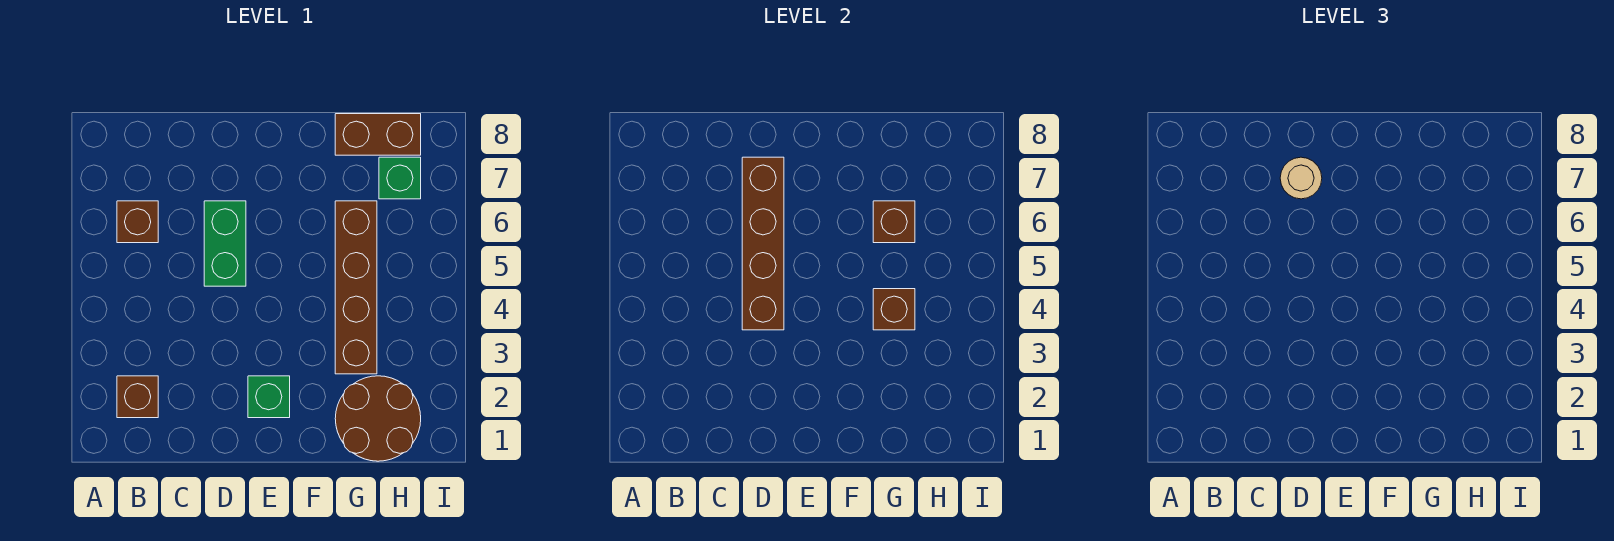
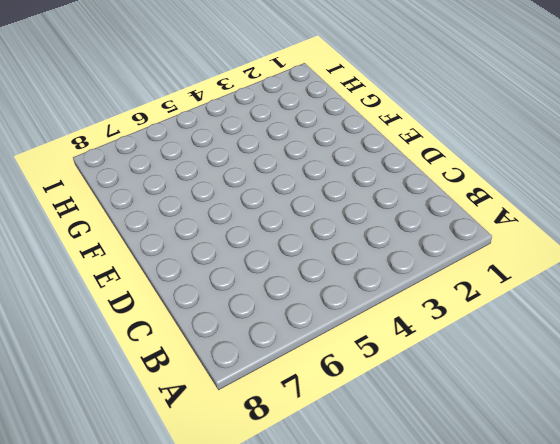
none -> brown brick B2 level 1
none -> brown brick B6 level 1
none -> green brick D5:D6 level 1

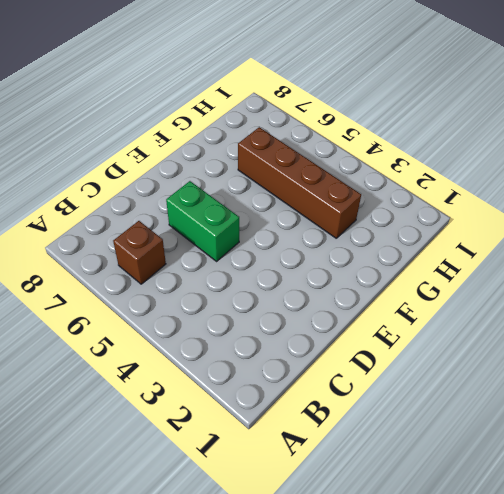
none -> brown brick B2 level 1
none -> green brick E2 level 1
none -> brown round brick G1:H2 level 1

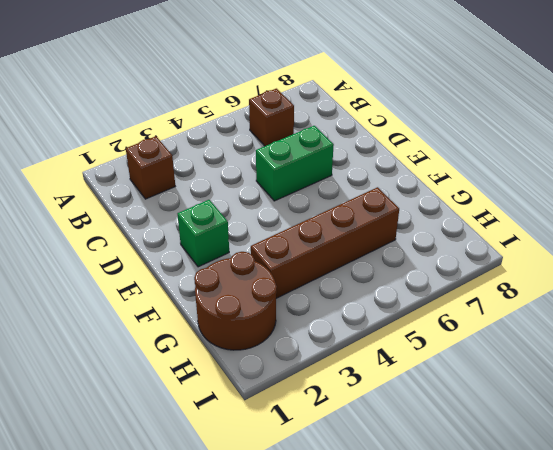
none -> brown brick G8:H8 level 1
none -> green brick H7 level 1
none -> brown brick D4:D7 level 2

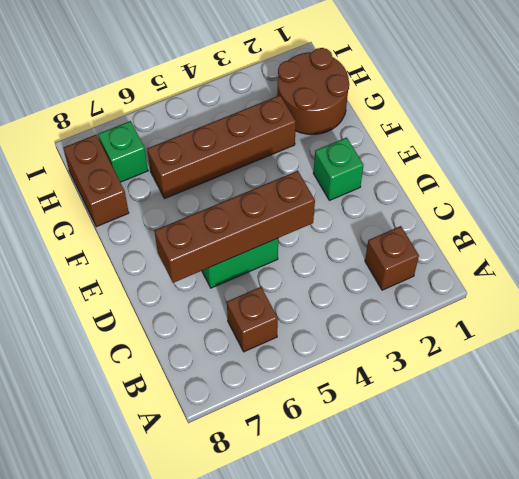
none -> brown brick G4 level 2
none -> brown brick G6 level 2
none -> tan round brick D7 level 3

